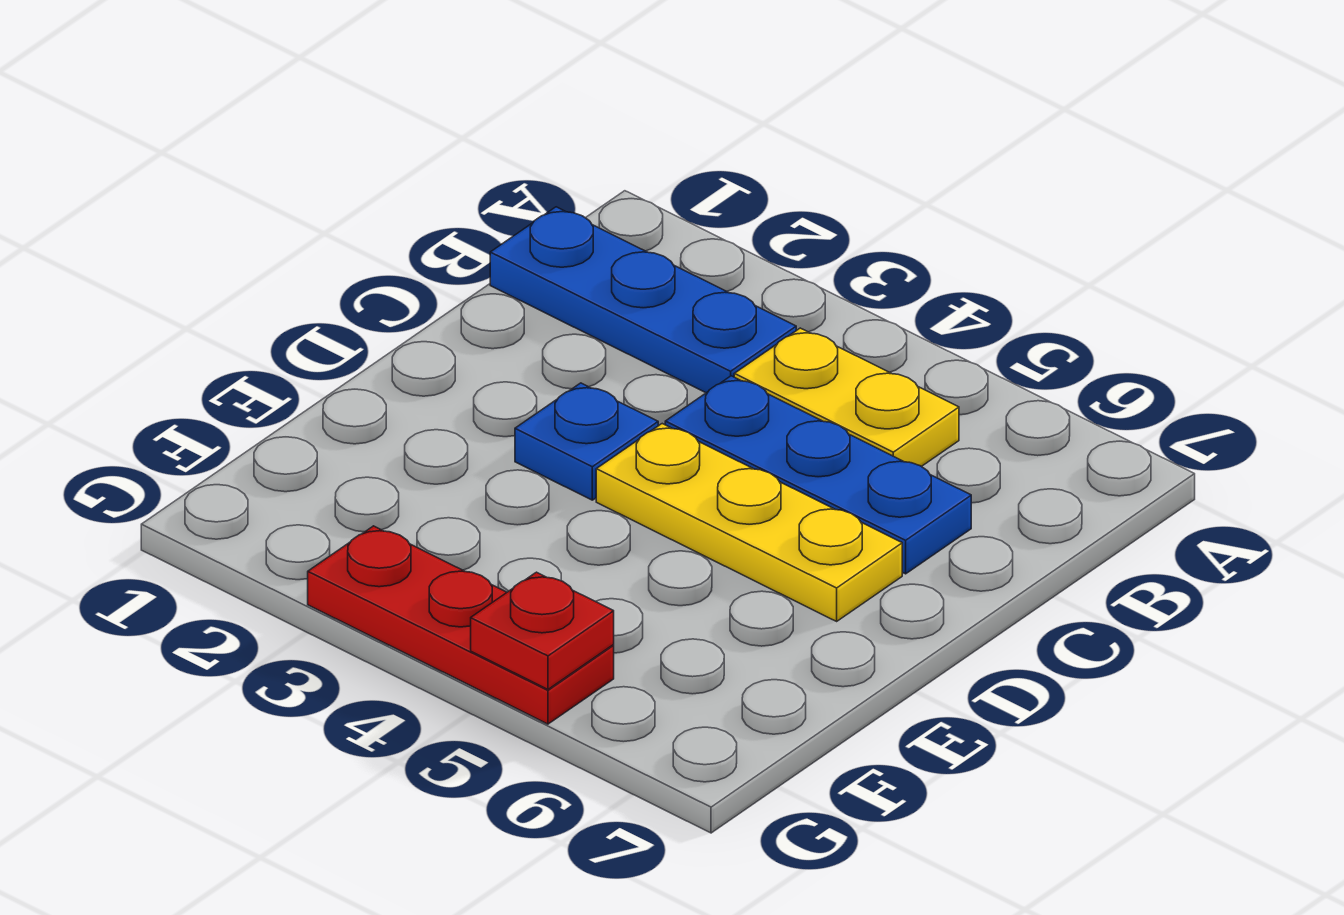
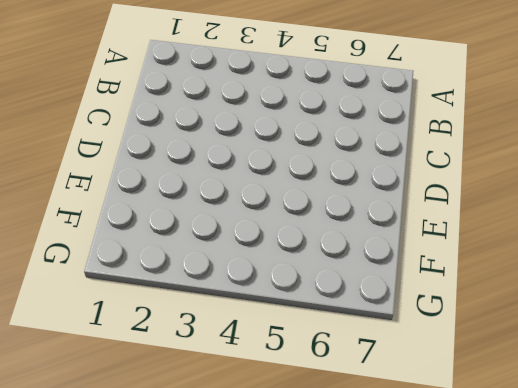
none -> blue plate B1:B3 level 1
none -> yellow plate B4:B5 level 1

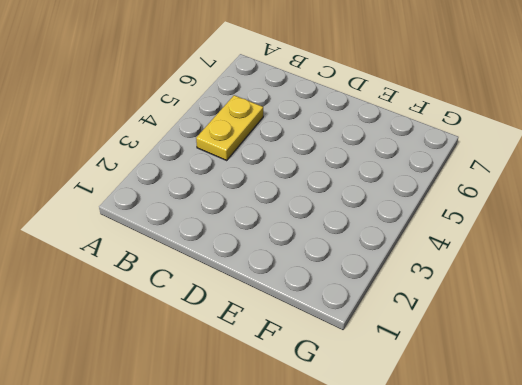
none -> blue plate B1:B3 level 1
none -> blue plate C4:C6 level 1

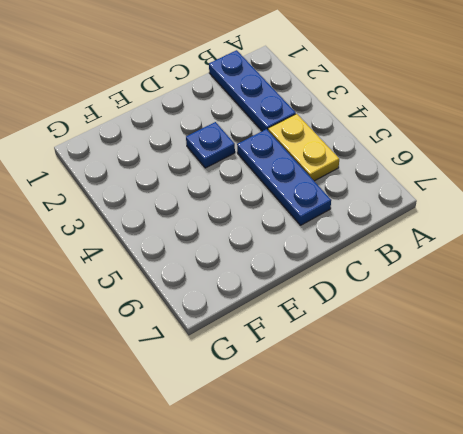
none -> yellow plate D4:D6 level 1
none -> red plate G3:G5 level 1

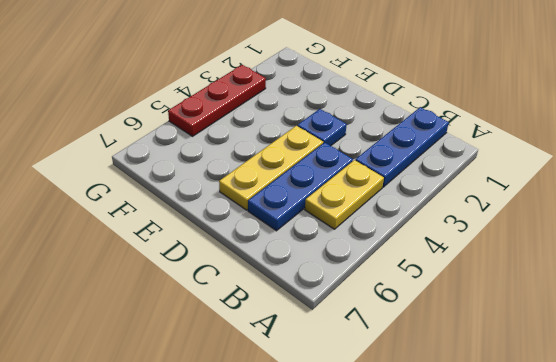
none -> red plate G5 level 2

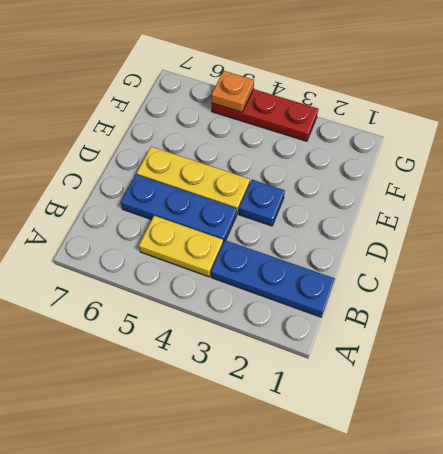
orange plate G5 level 2 -> red plate G5 level 2

